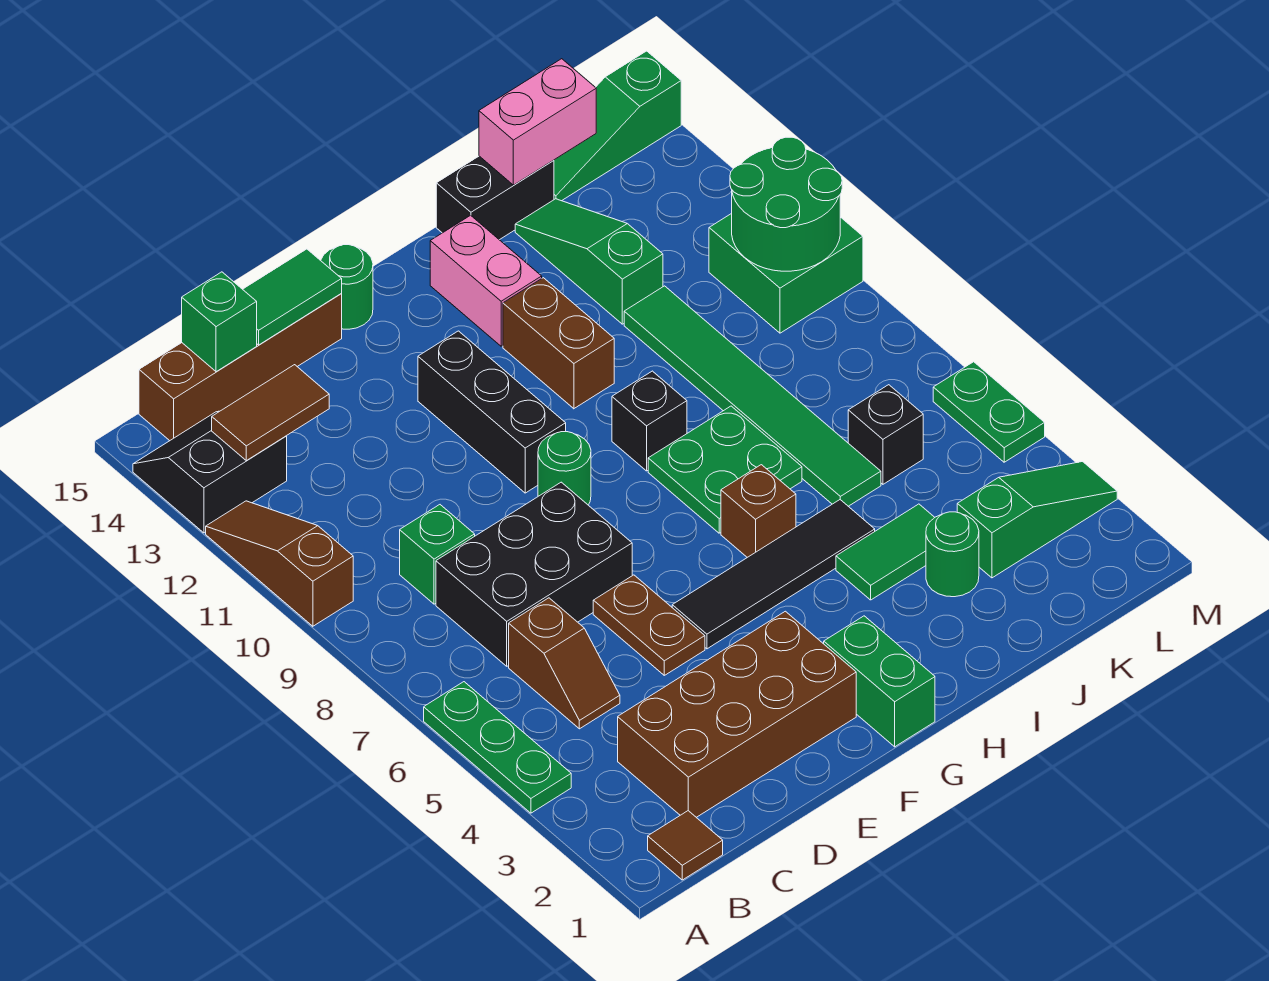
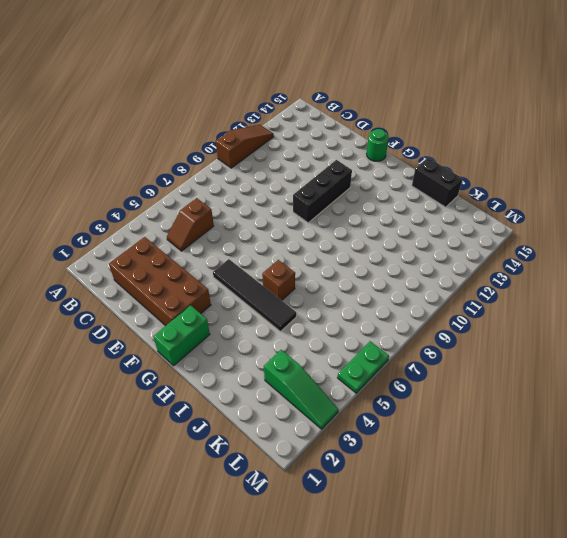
none -> green plate A4:A6 level 1
none -> black slope A13:B14 level 1 top 13
none -> brown tile B1 level 1
none -> brown brick B15:E15 level 1

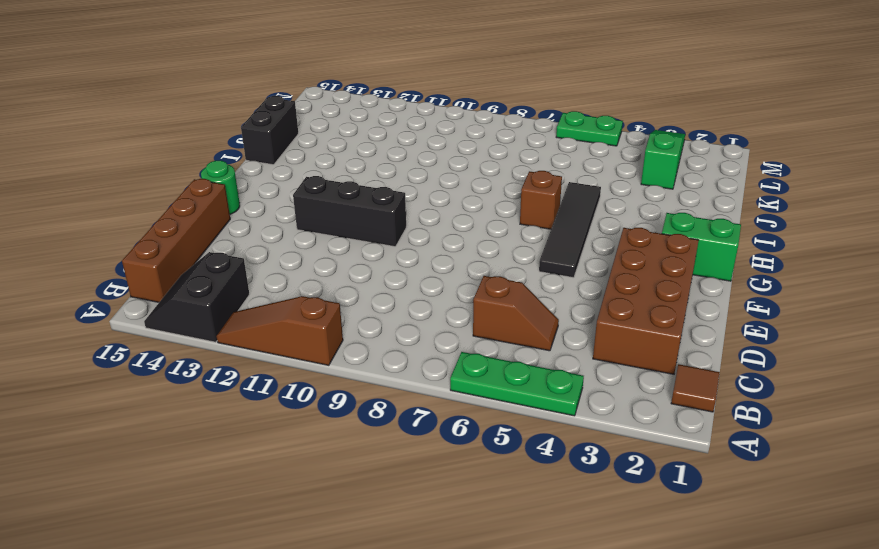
none -> black brick C7:E8 level 1
none -> green brick C9 level 1
none -> brown plate E5:E6 level 1
none -> green round brick F9 level 1

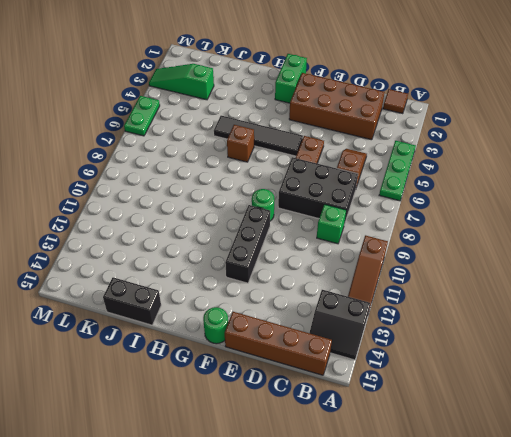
none -> green plate H7:I8 level 1
none -> black brick H9 level 1
none -> brown brick H11:H12 level 1
none -> pink brick H13:H14 level 1

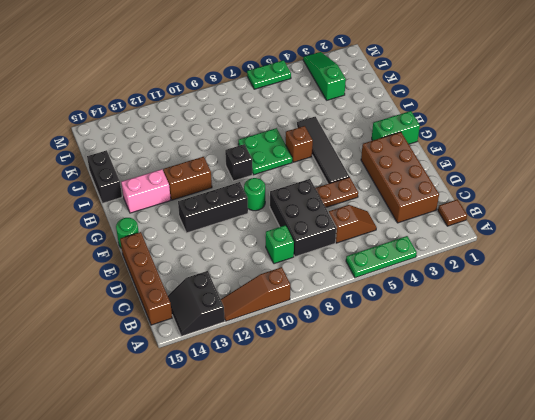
none -> green tile I4:J4 level 1
none -> green round brick J3 level 1
none -> green tile J6:J11 level 1
none -> green slope J12:J14 level 1 top 12

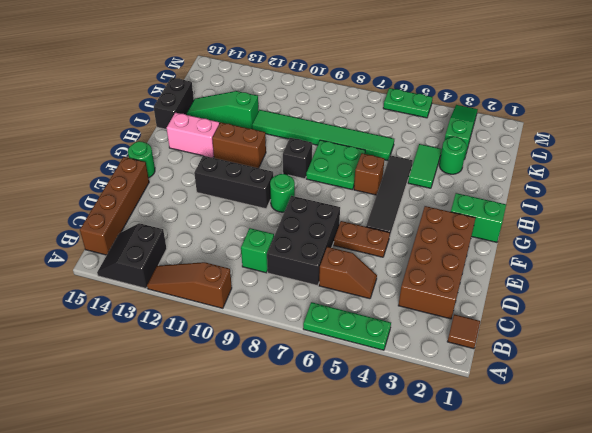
none -> black brick K6 level 1
none -> green slope K15:M15 level 1 top M
none -> green brick L10:M11 level 1
none -> brown tile B13:C13 level 2

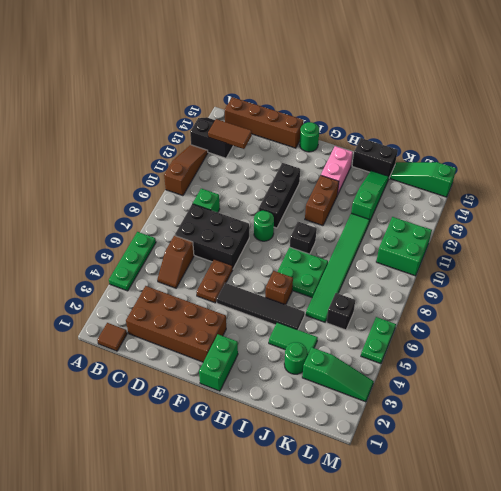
none -> green brick C15 level 2
none -> green tile D15:E15 level 2
none -> pink brick J15:K15 level 2
none -> green round brick L10:M11 level 2

